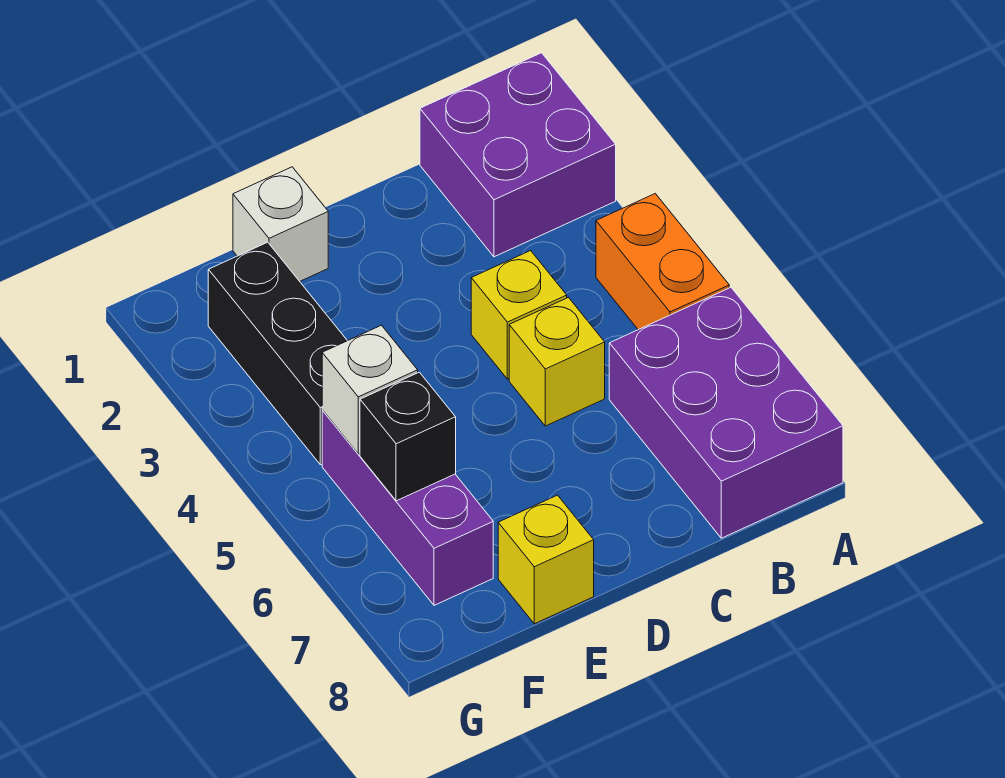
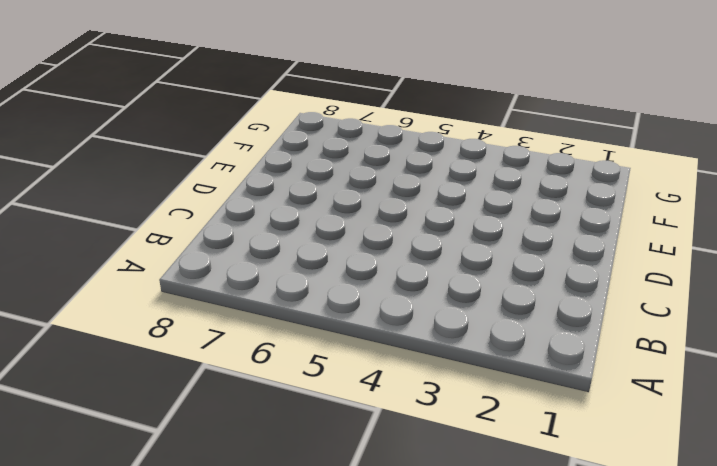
none -> purple brick A1:B2 level 1
none -> orange brick A4:A5 level 1

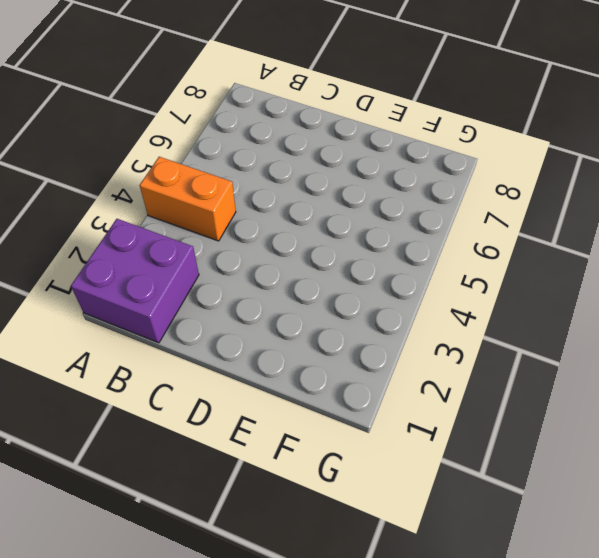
orange brick A4:B4 level 1 -> orange brick A4:A5 level 1
none -> purple brick A6:B8 level 1
none -> yellow brick C4 level 1

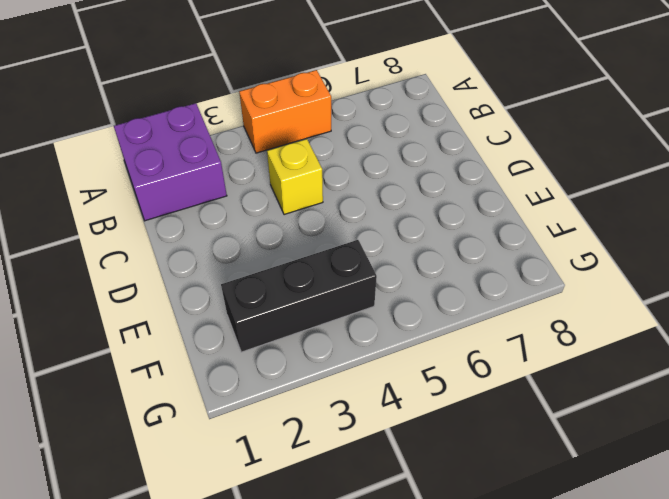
none -> purple brick A6:B8 level 1
none -> yellow brick C5 level 1

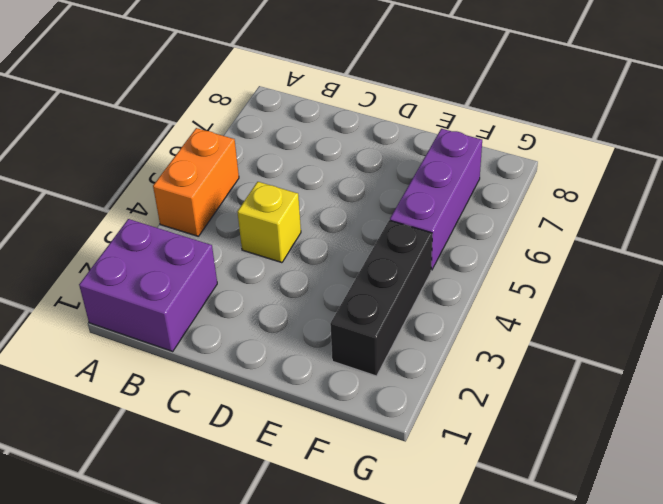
none -> purple brick A6:B8 level 1
none -> yellow brick C5 level 1

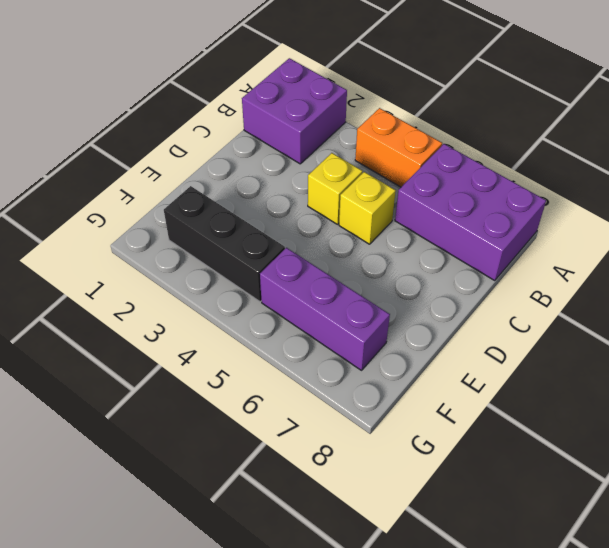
none -> white brick E1 level 1
none -> yellow brick E8 level 1

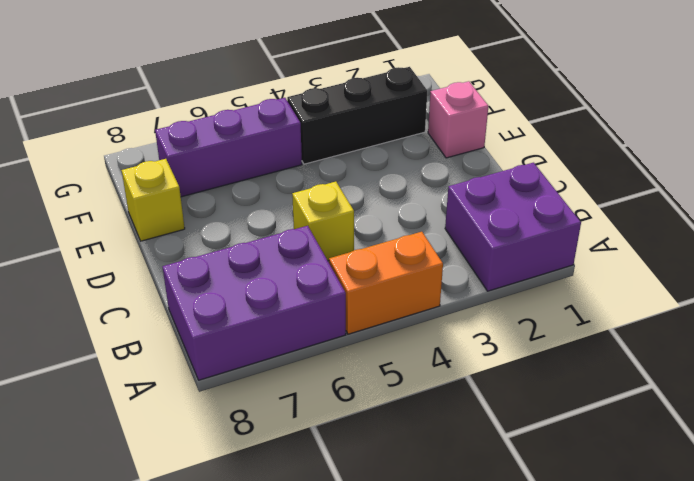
pink brick E1 level 1 -> white brick E1 level 1
none -> yellow brick C4 level 1
none -> white brick F5 level 2

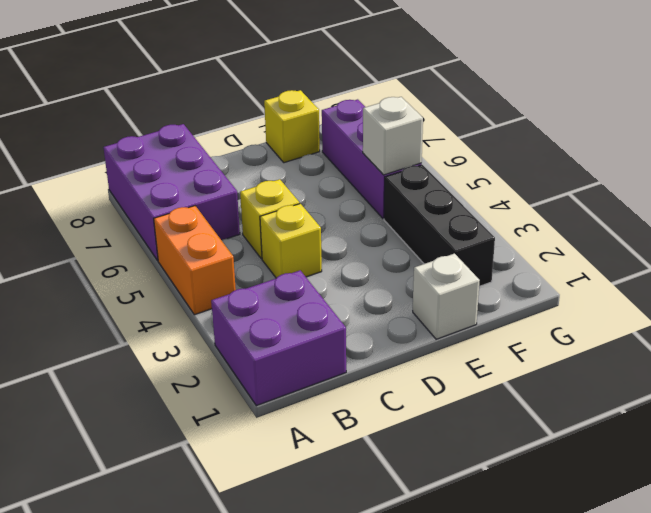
none -> black brick F6 level 2

